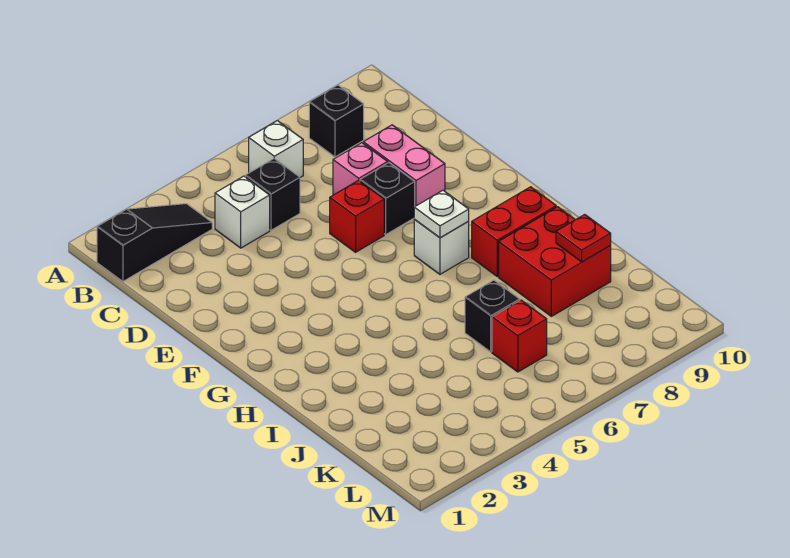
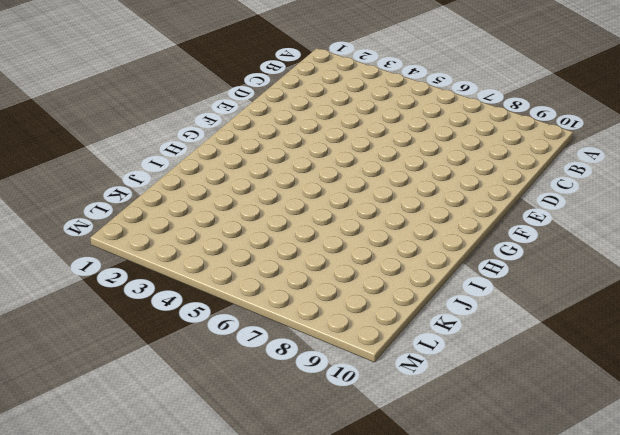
none -> black slope B1:B3 level 1 top 1
none -> white brick B6 level 1
none -> black brick B8 level 1

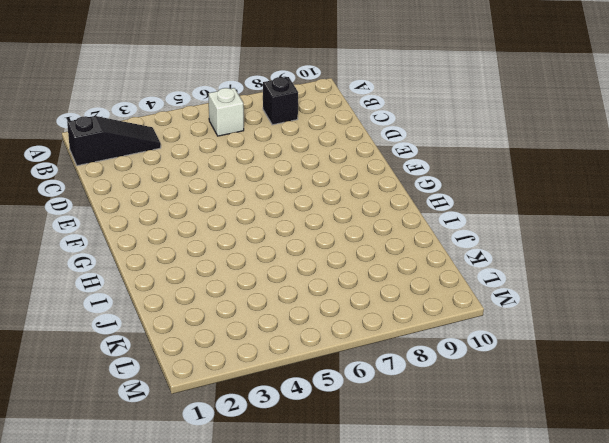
none -> white brick C4 level 1
none -> black brick C5 level 1
none -> pink brick D7 level 1

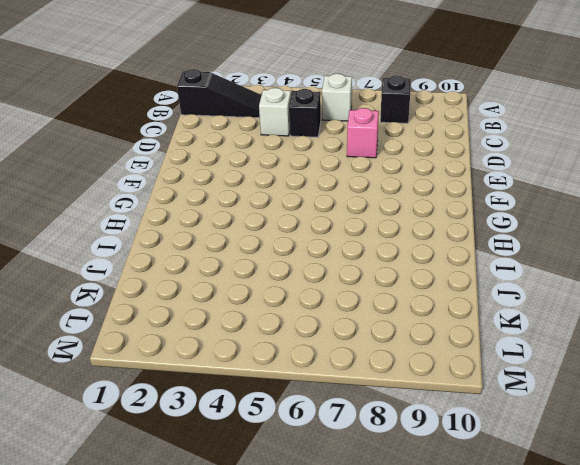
none -> pink brick D8:E8 level 1
none -> red brick E6 level 1
none -> black brick E7 level 1

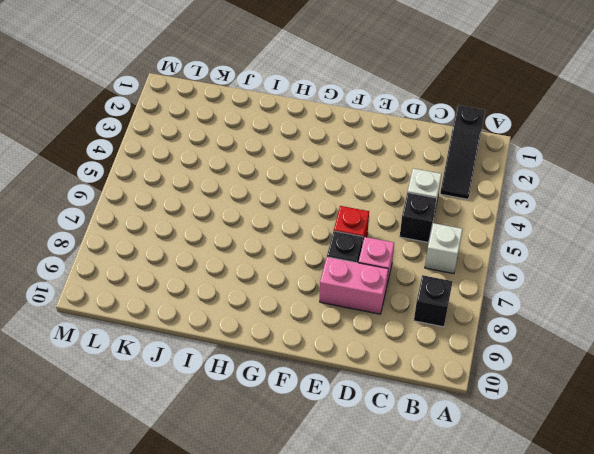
none -> white brick G7 level 1
none -> red brick H8:H9 level 1
none -> red brick I8:J9 level 1

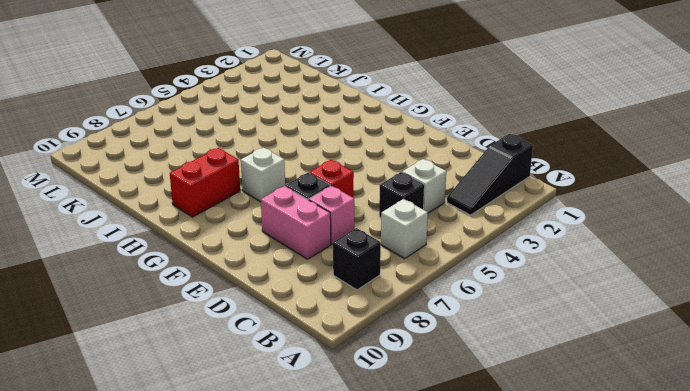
none -> red brick I8:J9 level 1
none -> black brick J6 level 1
none -> red brick K6 level 1

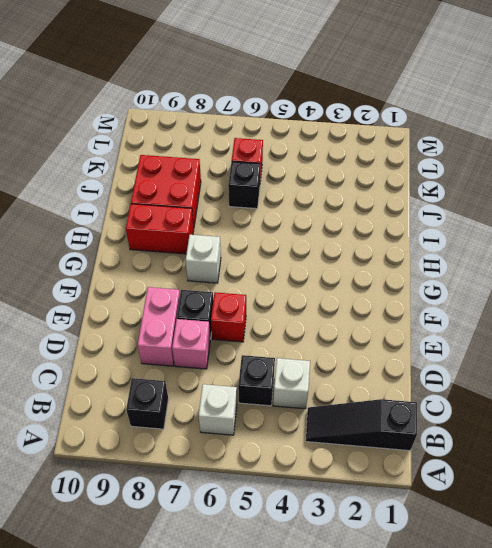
none -> white plate G7 level 2
none -> red plate J9 level 2

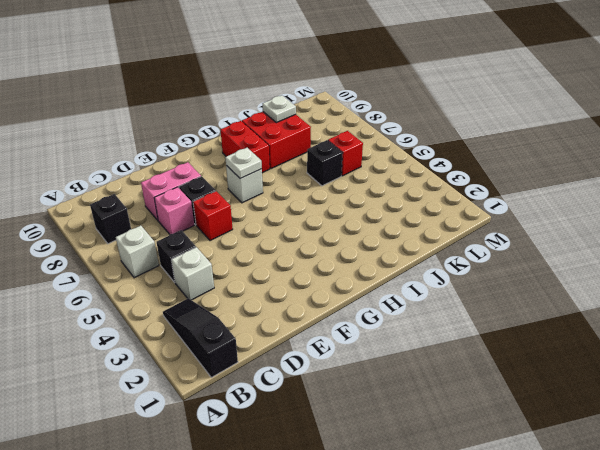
white plate J9 level 2 -> red plate J9 level 2

